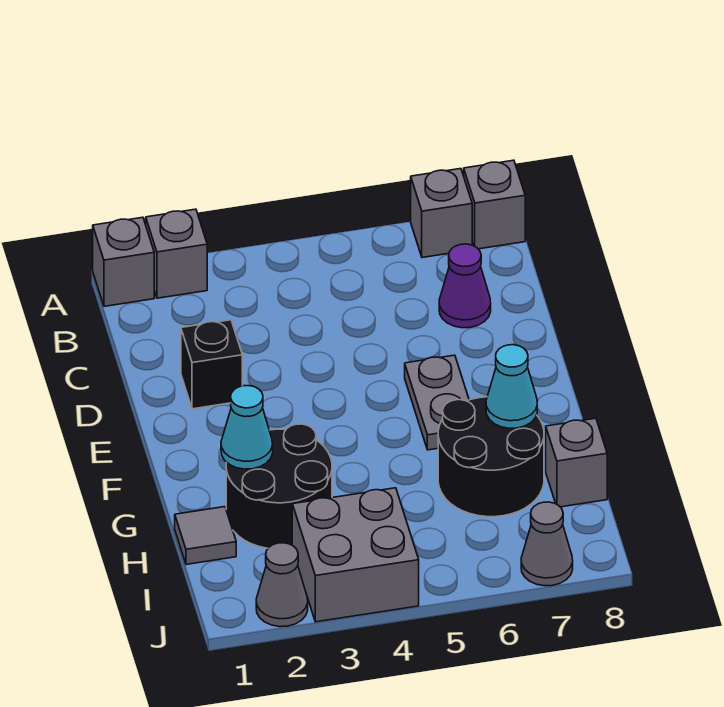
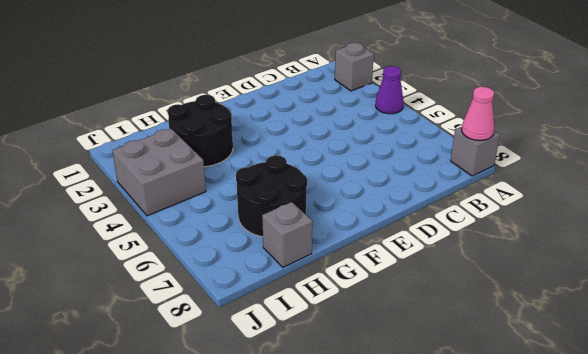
purple cone A4 level 1 -> purple cone C7 level 1
pink cone A8 level 2 -> none
none -> grey brick A1 level 1
none -> grey brick A7 level 1
none -> black brick D2 level 1

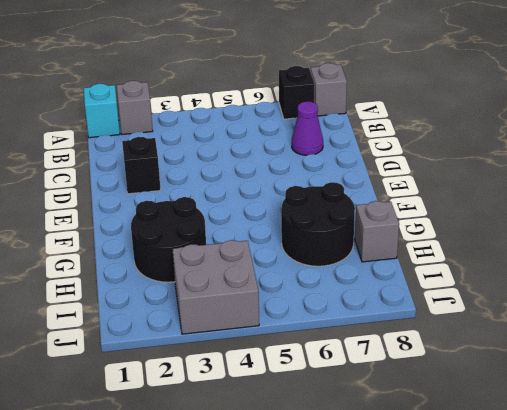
cyan brick A1 level 1 -> grey brick A1 level 1
black brick A7 level 1 -> grey brick A7 level 1
none -> grey plate E6:F6 level 1
none -> grey tile H1 level 1
none -> grey cone J2 level 1

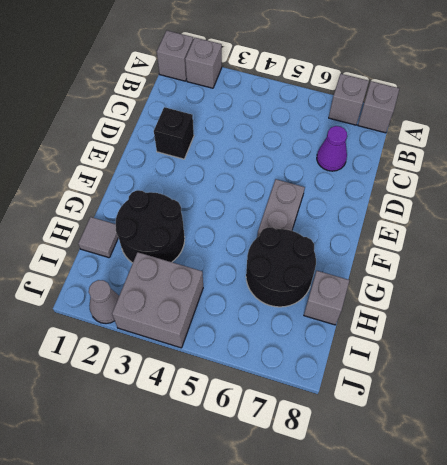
none -> grey cone J7 level 1
none -> cyan cone G2 level 2
none -> cyan cone G7 level 2

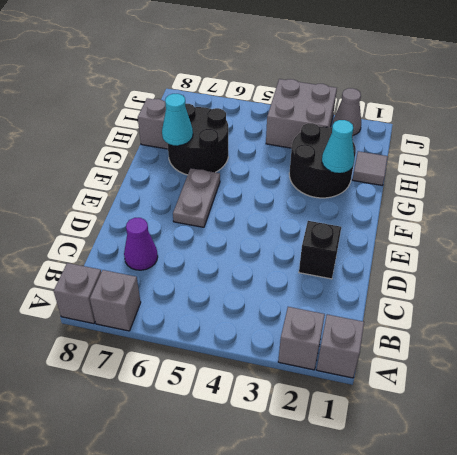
none -> grey cone J7 level 1

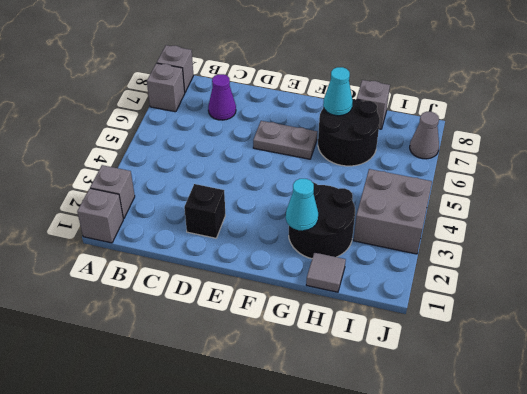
none -> grey cone J2 level 1

